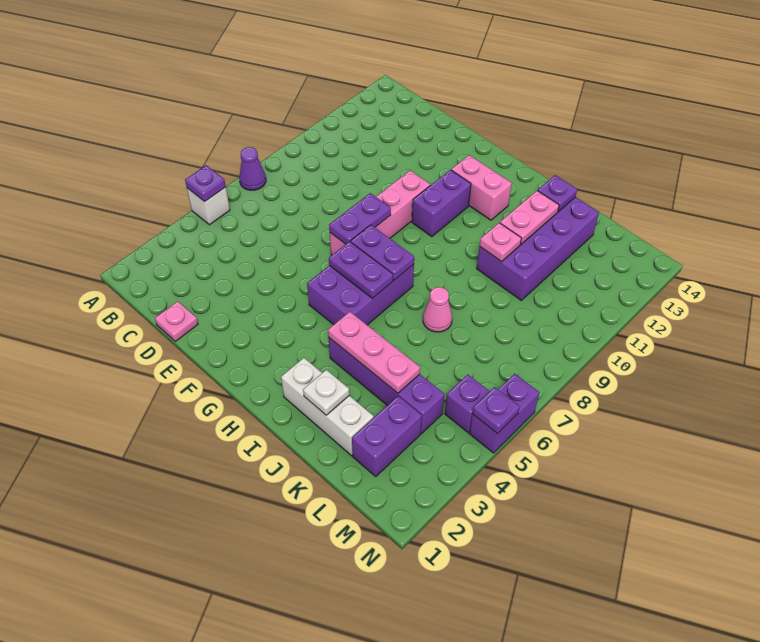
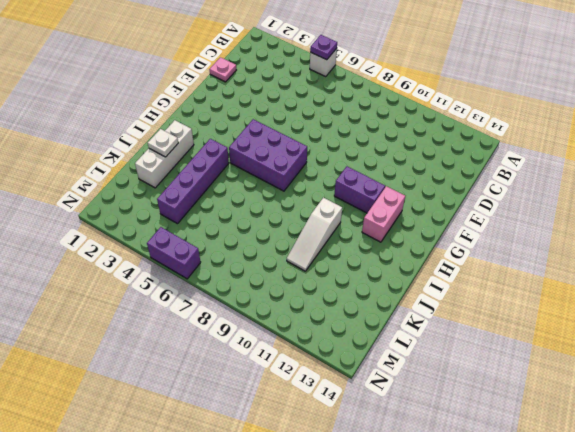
white slope I10:K10 level 1 top I -> purple brick J10:K13 level 1
none -> purple cone A7 level 1
none -> pink brick F7:F10 level 1
none -> pink cone J7 level 1

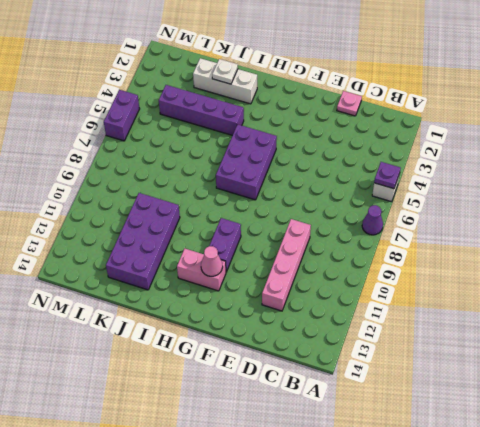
pink brick D9:D12 level 1 -> pink brick F7:F10 level 1
pink cone G12 level 2 -> pink cone J7 level 1
none -> purple brick L2:L3 level 1
none -> purple brick M5 level 1
none -> purple plate F7:F8 level 2

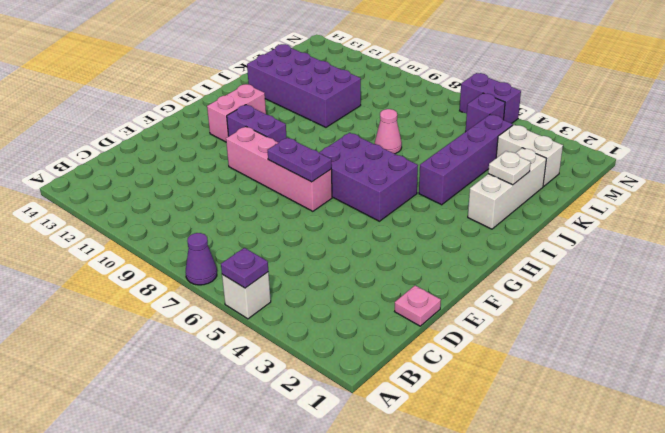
white brick L2:L3 level 1 -> purple brick L2:L3 level 1
none -> purple plate G6:H6 level 2
none -> purple plate G7:H7 level 2
none -> pink plate I4:K4 level 2

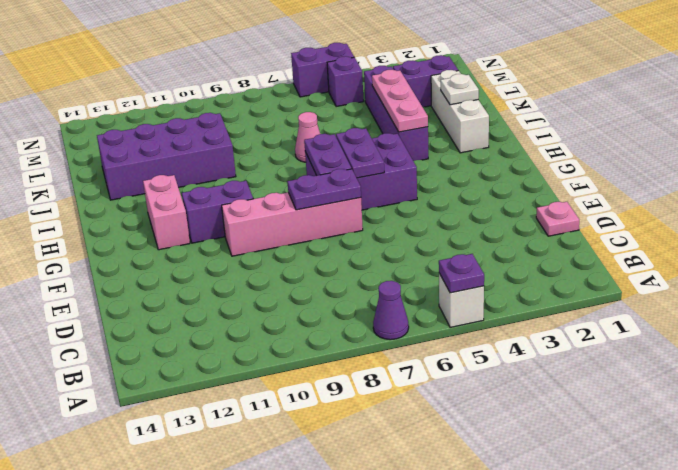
none -> pink plate J10 level 2
none -> pink plate J11:J12 level 2
none -> purple plate J13 level 2

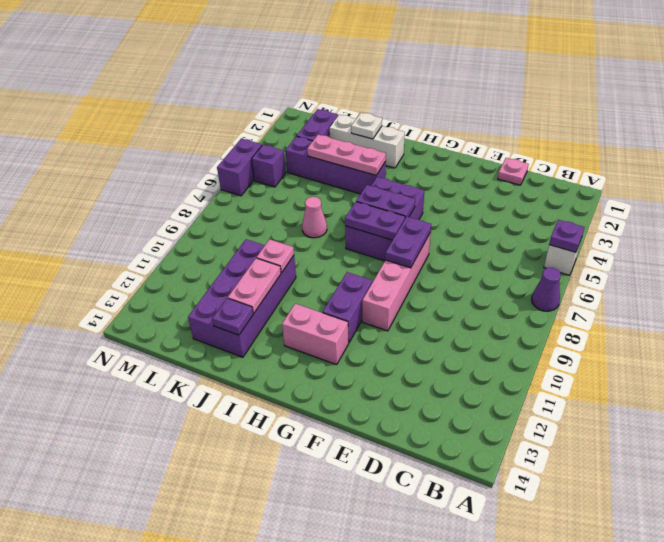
none -> purple plate N5 level 2

